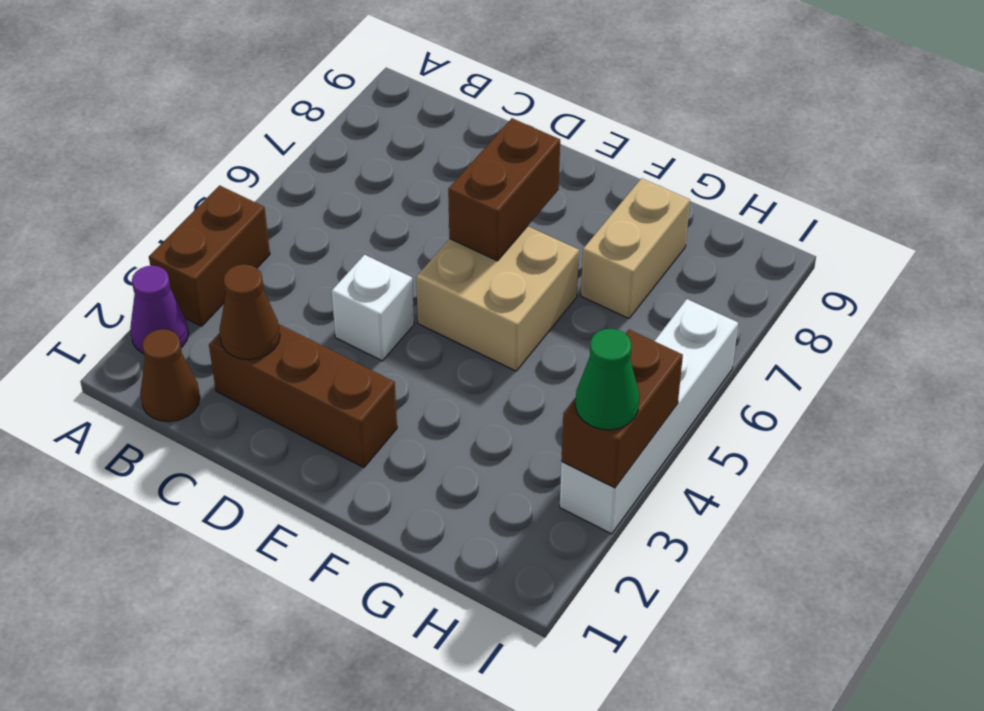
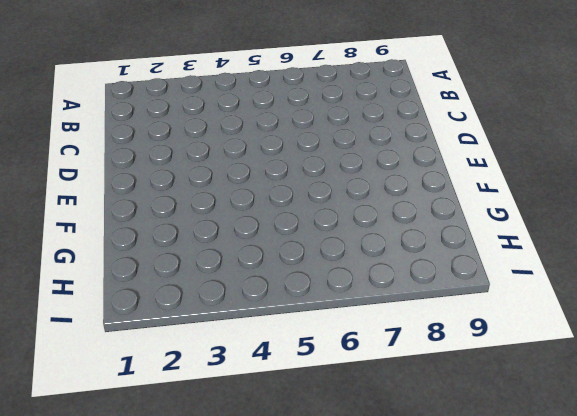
none -> purple cone A2 level 1
none -> brown brick A3:A4 level 1
none -> brown cone B1 level 1

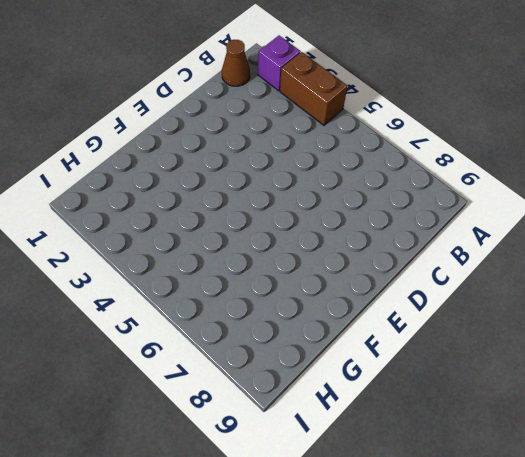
purple brick A2 level 1 -> purple cone A2 level 1
none -> brown brick C2:E2 level 1
none -> white brick D4 level 1
none -> tan brick E5:F6 level 1

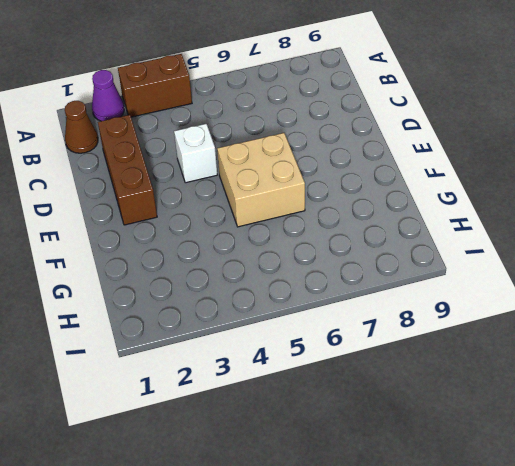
none -> tan brick G7:G8 level 1
none -> white brick I3:I6 level 1
none -> brown cone C2 level 2

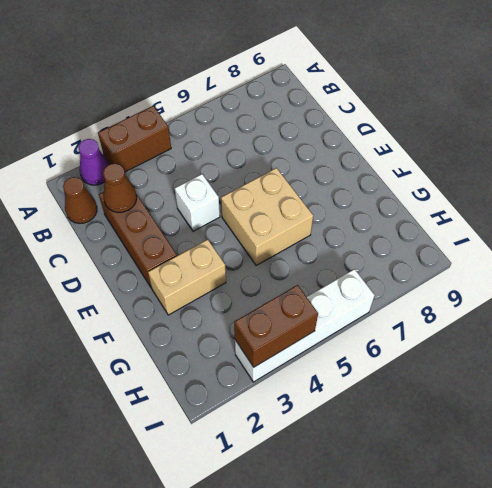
tan brick F2:F3 level 1 -> tan brick G7:G8 level 1
none -> brown brick E6:E7 level 2
none -> green cone I3 level 3

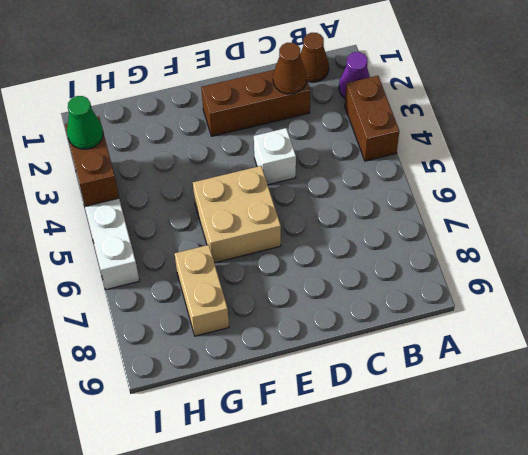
none -> brown brick E6:E7 level 2

